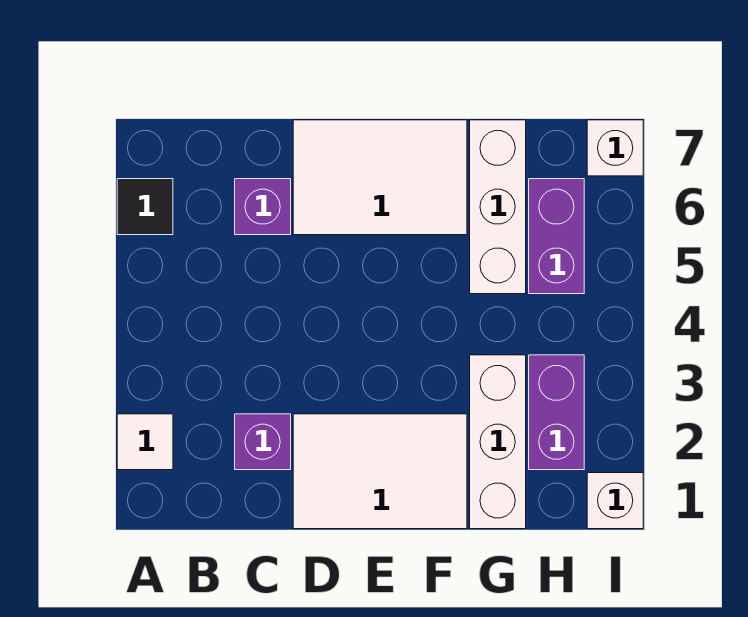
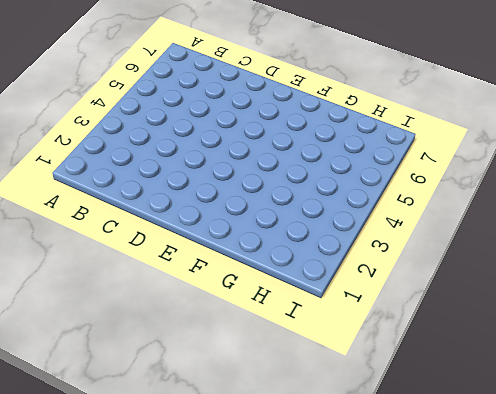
none -> white tile A2 level 1
none -> black tile A6 level 1
none -> purple brick C2 level 1

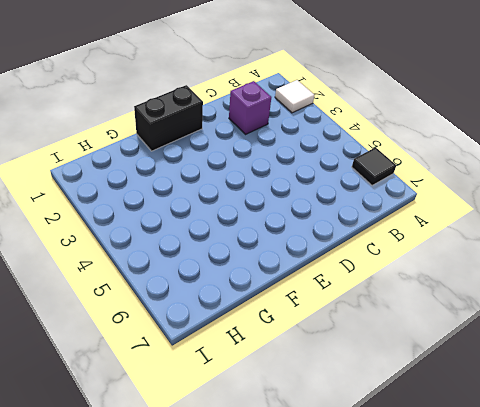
black brick E1:F1 level 1 -> white tile D1:F2 level 1
none -> purple brick C6 level 1
none -> white tile D6:F7 level 1
none -> white brick G1:G3 level 1

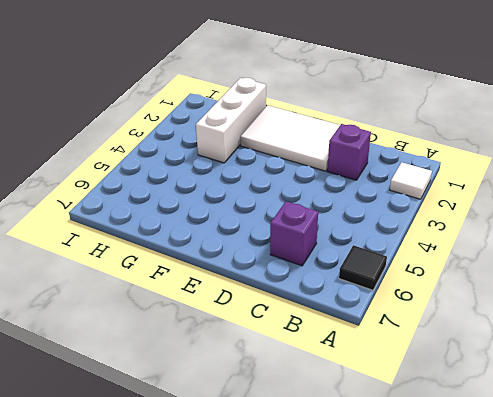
none -> white tile D6:F7 level 1
none -> white brick G5:G7 level 1
none -> purple brick H2:H3 level 1

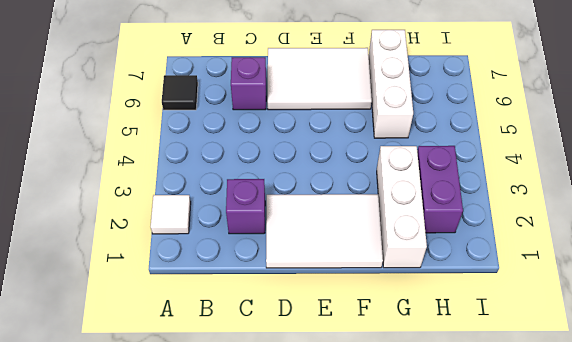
none -> purple brick H5:H6 level 1
none -> white brick I1 level 1
none -> white brick I7 level 1

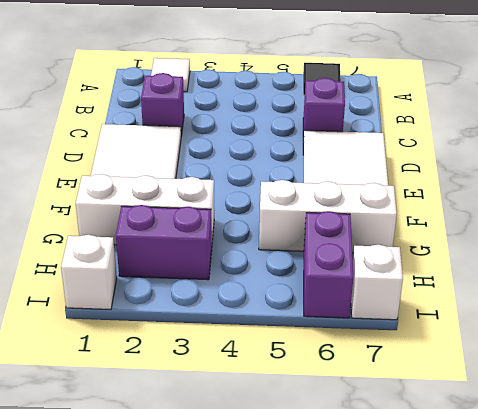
purple brick H6:I6 level 1 -> purple brick H5:H6 level 1

